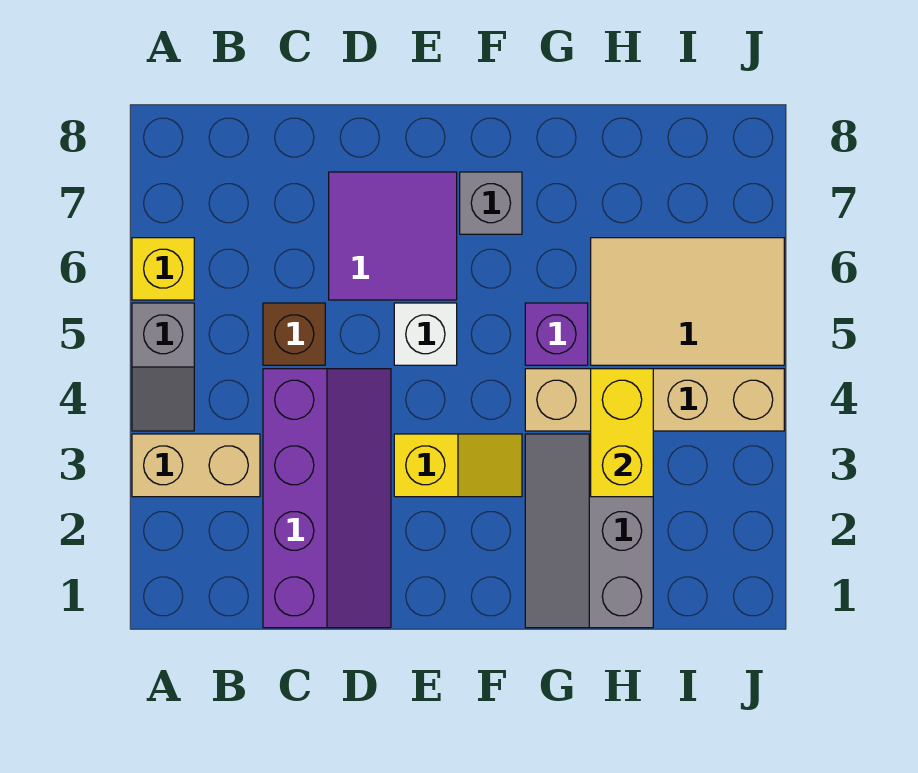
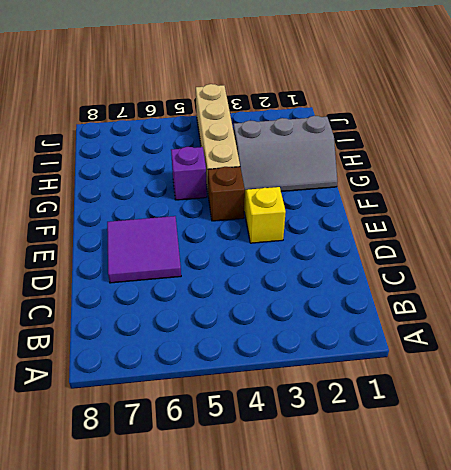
brown brick F4 level 1 -> brown brick C5 level 1
none -> tan brick A3:B3 level 1
none -> grey slope A4:A5 level 1 top 5
none -> yellow brick A6 level 1

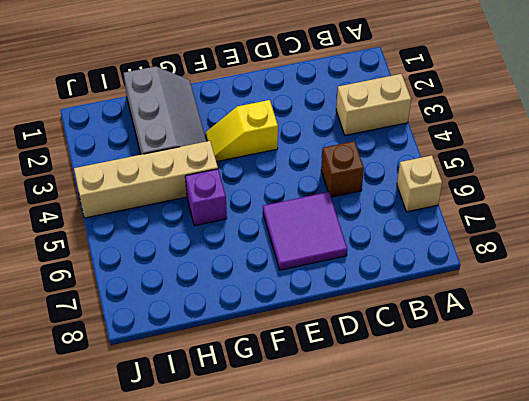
tan brick A6 level 1 -> yellow brick A6 level 1
none -> grey slope A4:A5 level 1 top 5
none -> purple slope C1:D4 level 1 top C
none -> white brick E5 level 1

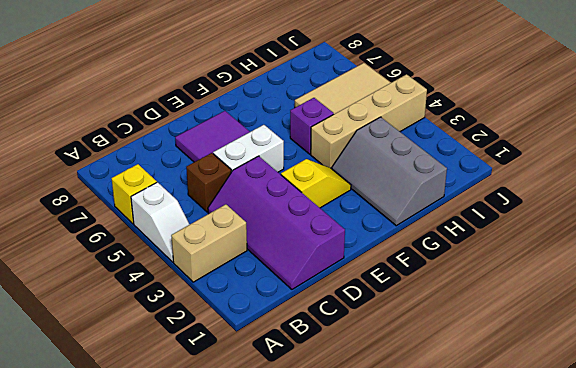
white slope A4:A5 level 1 top 5 -> grey slope A4:A5 level 1 top 5
purple slope C1:D4 level 1 top D -> purple slope C1:D4 level 1 top C
white brick D5:E5 level 1 -> white brick E5 level 1
none -> grey brick F7 level 1
none -> yellow brick H3:H4 level 2

